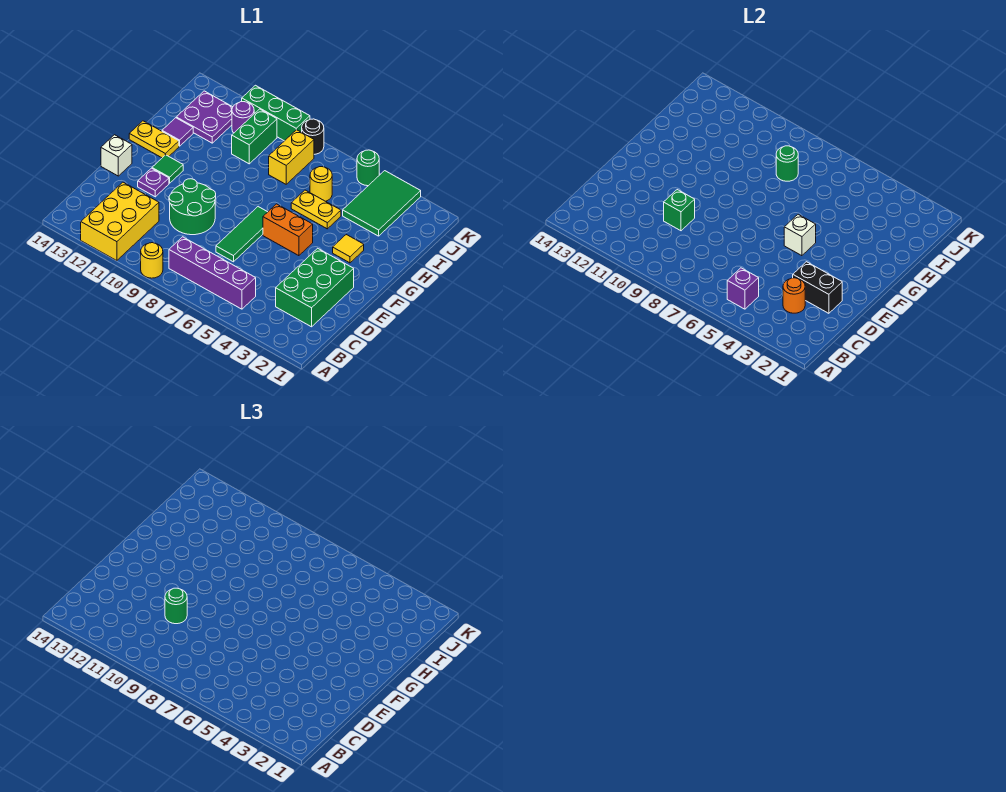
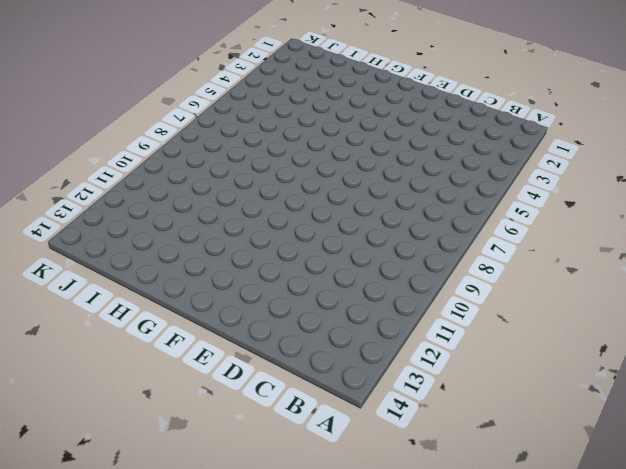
none -> yellow round brick A9 level 1
none -> yellow brick A11:C12 level 1
none -> purple brick B5:B8 level 1
none -> green brick C2:E3 level 1

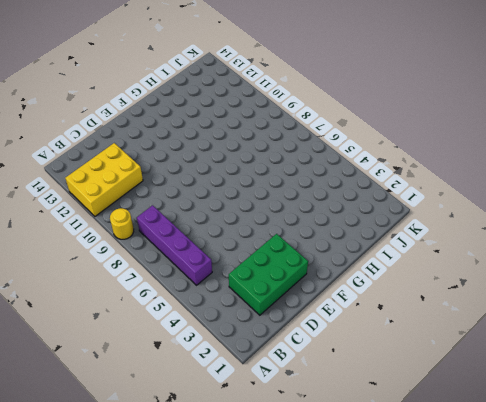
none -> green tile D7:F7 level 1
none -> green round brick D9:E10 level 1
none -> purple plate E12 level 1
none -> white brick E14 level 1

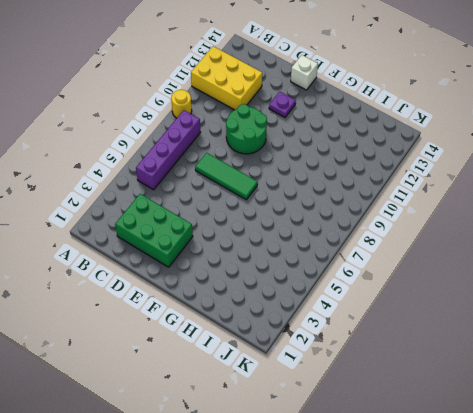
none -> orange brick F5:F6 level 1
none -> green tile F12 level 1
none -> yellow tile G3 level 1
none -> yellow plate G13:G14 level 1

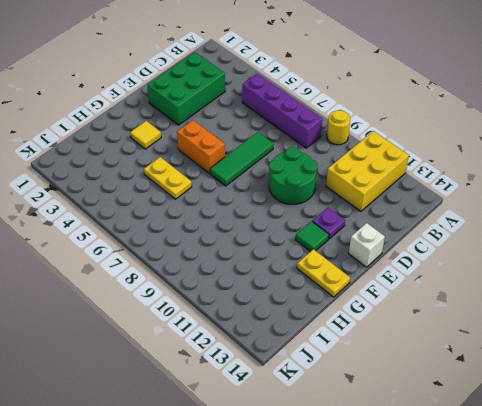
none -> purple tile H13 level 1
none -> green tile I3:K4 level 1
none -> yellow round brick I6 level 1
none -> yellow brick I8:J8 level 1

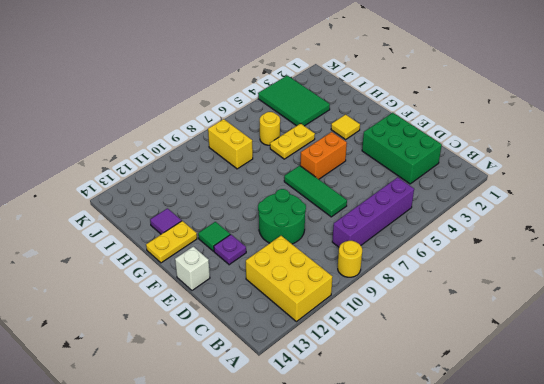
none -> green brick I10:J10 level 1
none -> purple plate I12:J13 level 1
none -> purple round brick J11 level 1
none -> green round brick K5 level 1

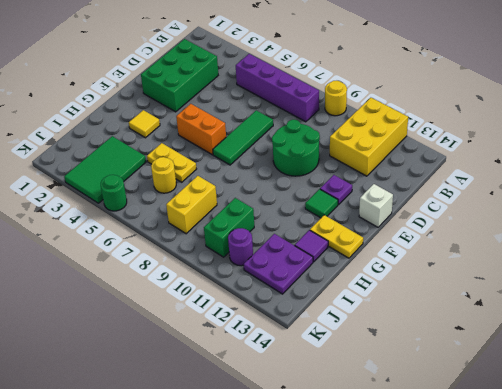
none -> black round brick K8 level 1
none -> green brick K9:K11 level 1
none -> purple brick B5 level 2
none -> orange round brick C3 level 2

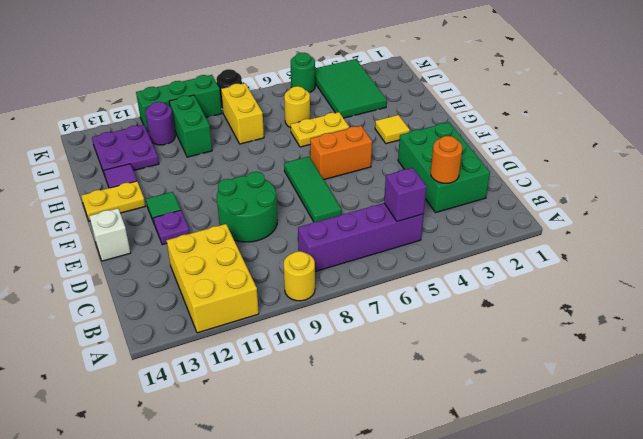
none -> black brick D2:D3 level 2
none -> green brick D10 level 2
none -> white brick F5 level 2
none -> green round brick I8 level 2

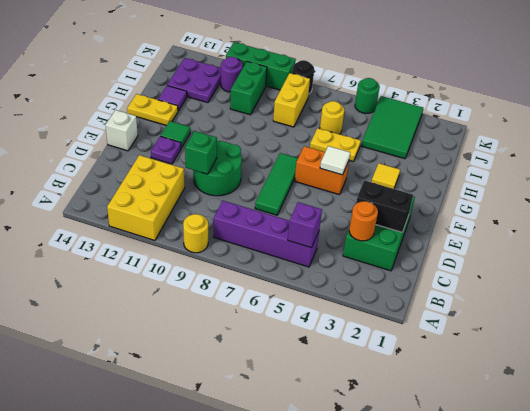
white tile F5 level 2 -> white brick F5 level 2
none -> green round brick I8 level 2
none -> green round brick D10 level 3

